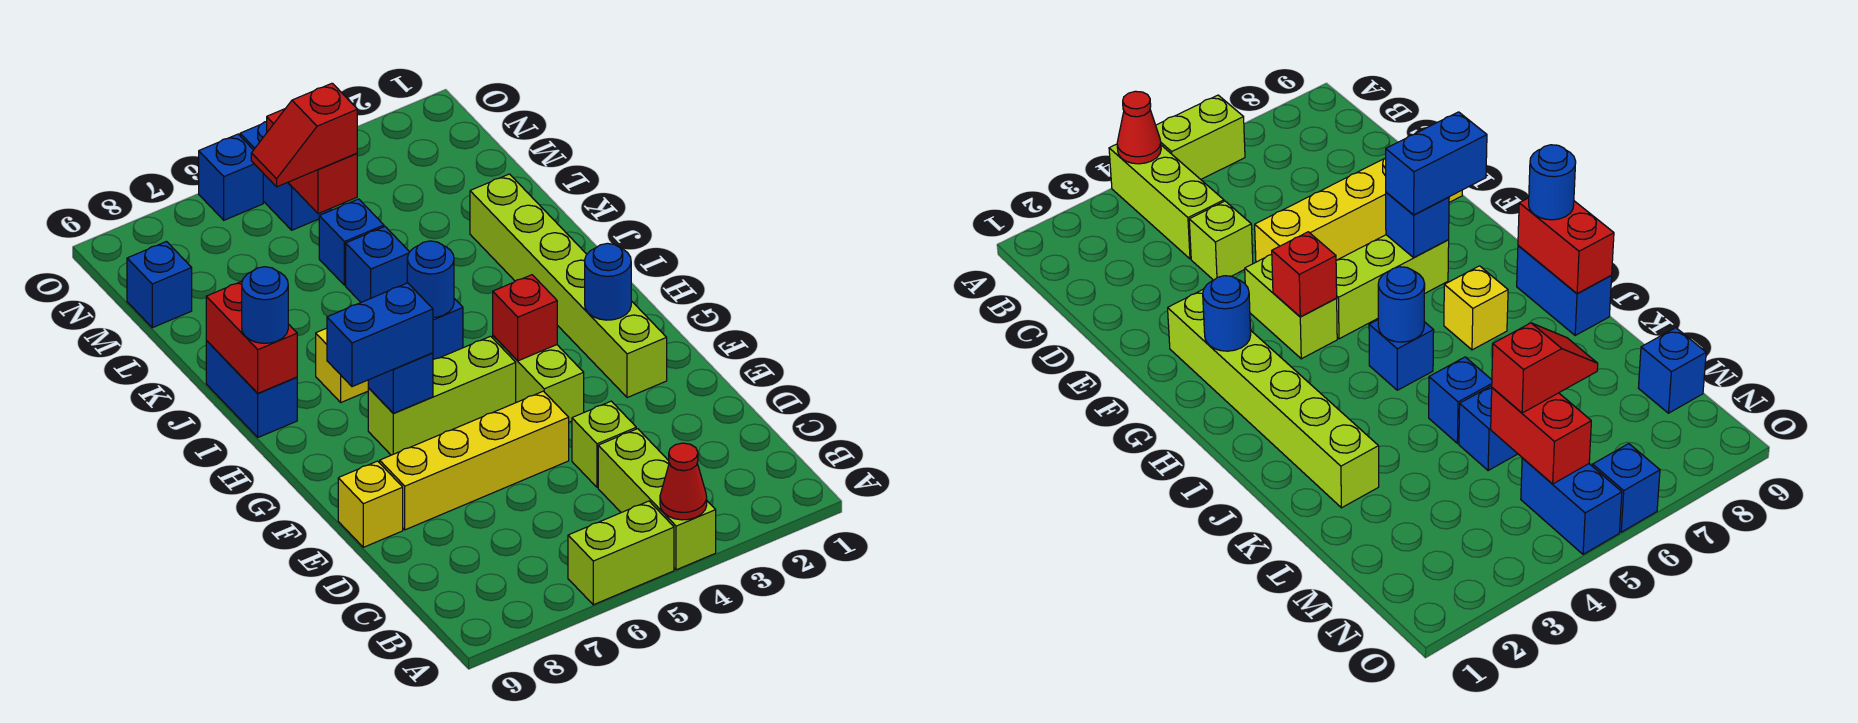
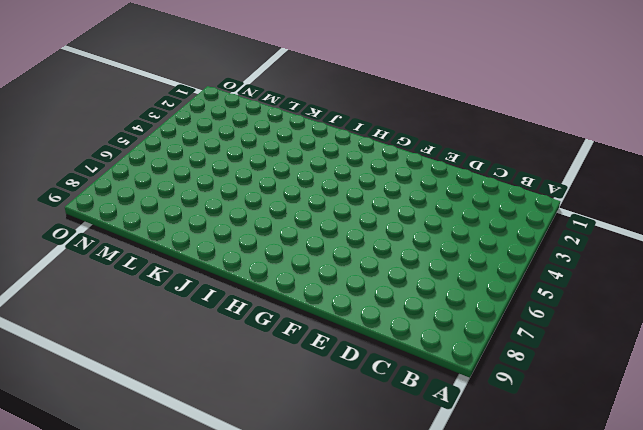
none -> lime brick A4:C4 level 1
none -> lime brick A5:A6 level 1
none -> lime brick D4 level 1

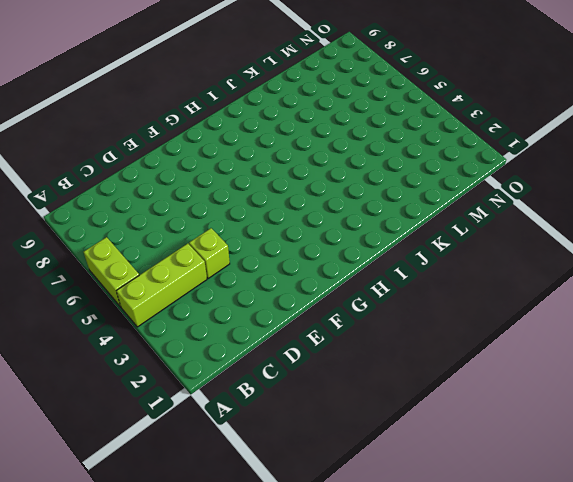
none -> yellow brick E5:E8 level 1
none -> yellow brick E9 level 1
none -> lime brick F2:K2 level 1

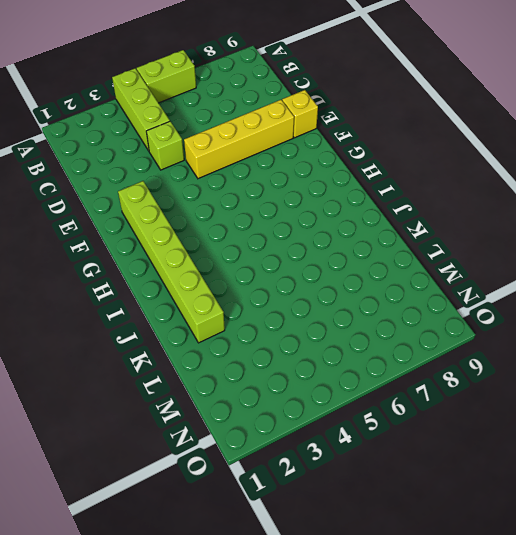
none -> lime brick F4:G4 level 1
none -> lime brick G5:G7 level 1
none -> blue brick I5 level 1

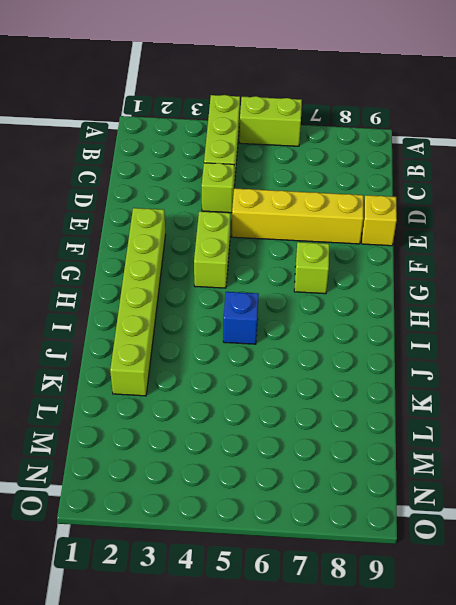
lime brick G7 level 1 -> lime brick G5:G7 level 1
none -> yellow brick I7 level 1
none -> blue brick I9:J9 level 1
none -> blue brick K5 level 1

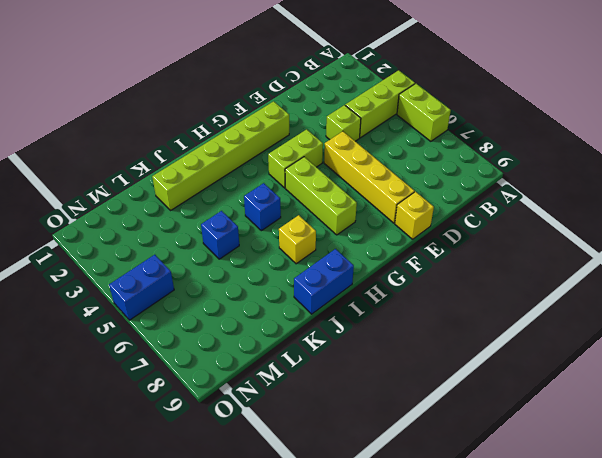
none -> blue brick L5 level 1
none -> blue brick M9 level 1
none -> blue brick O6 level 1

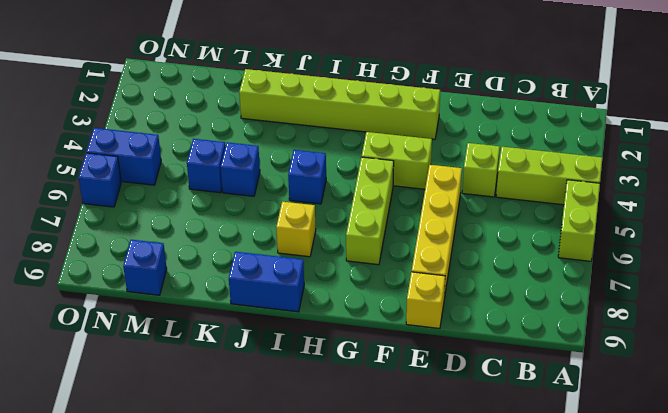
none -> red cone A4 level 2
none -> blue round brick G2 level 2
none -> red brick G4 level 2

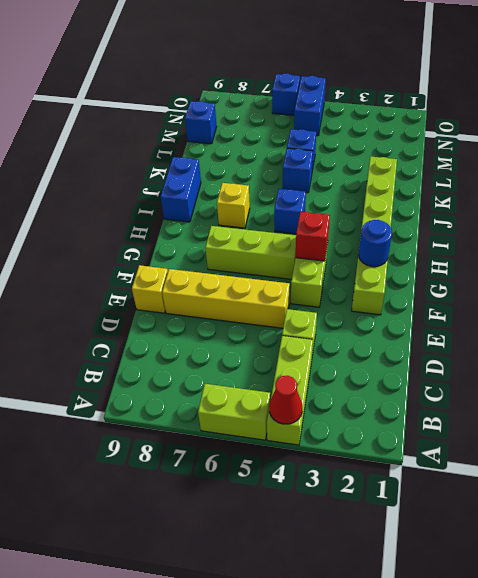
none -> blue brick G7 level 2
none -> blue round brick I5 level 2
none -> red brick I9:J9 level 2

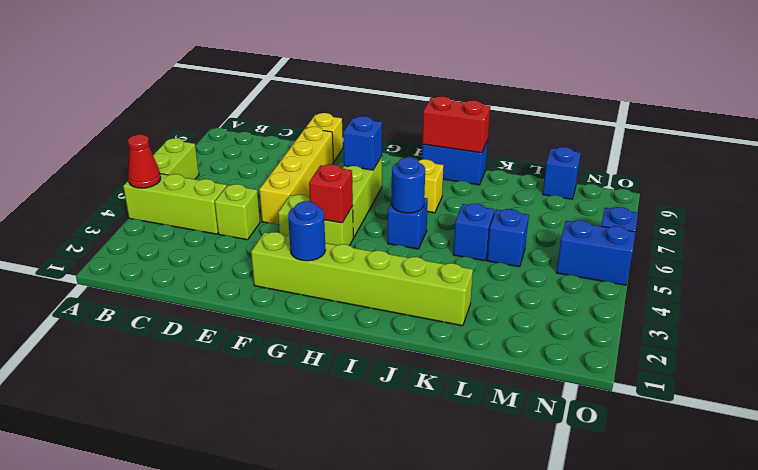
none -> red brick M5:N5 level 2
none -> blue brick G7:G8 level 3
none -> blue round brick I9 level 3

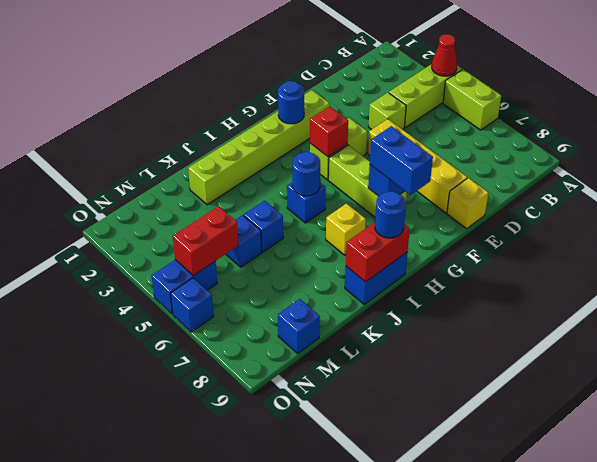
none -> red slope M5:M6 level 3 top 5

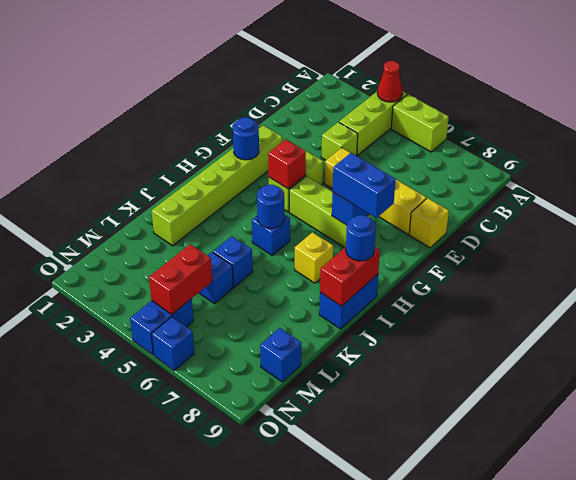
none -> red slope M5:M6 level 3 top 5

